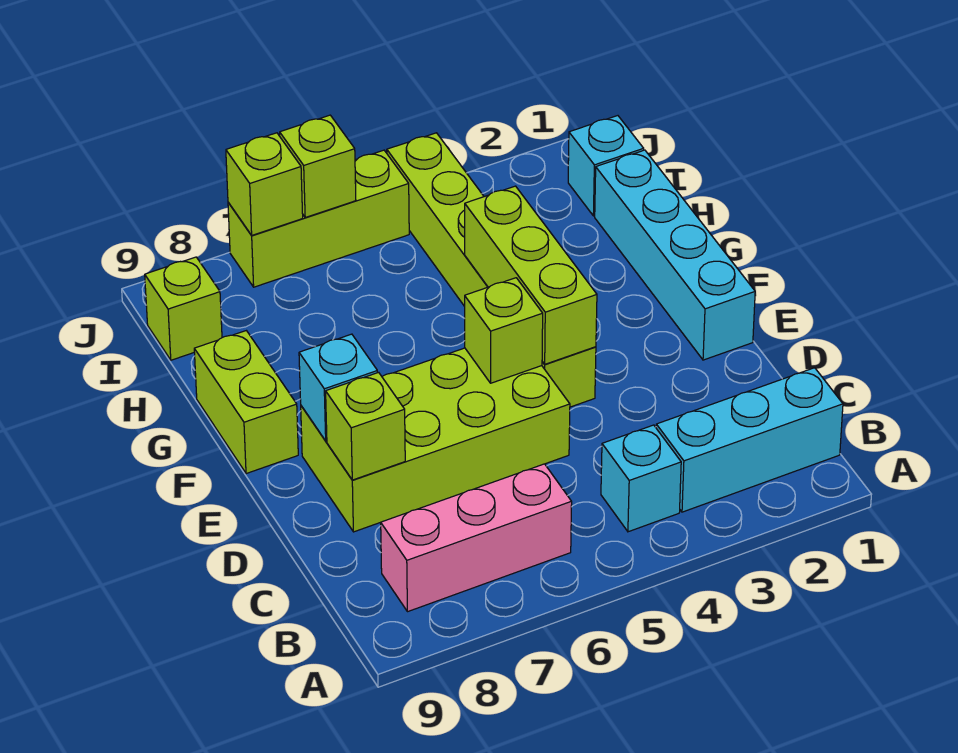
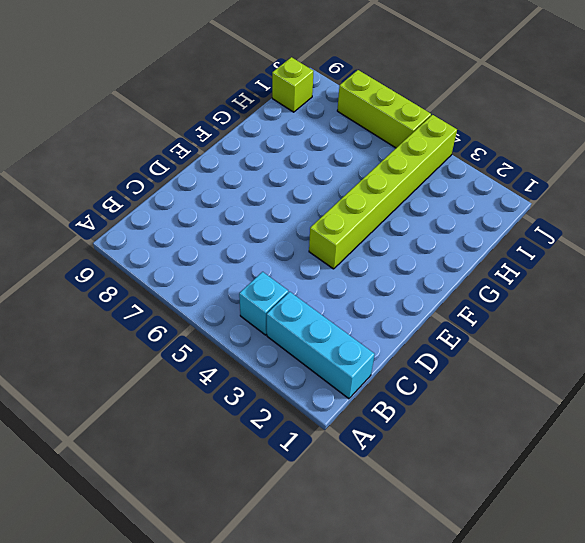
none -> pink brick B6:B8 level 1
none -> lime brick D5:E8 level 1
none -> cyan brick E1:H1 level 1

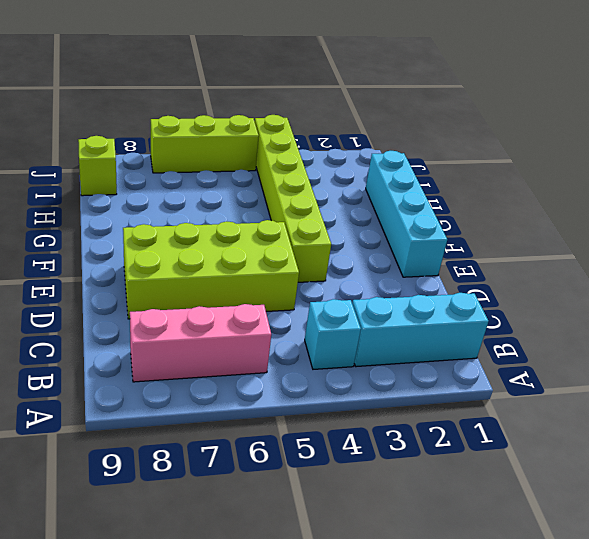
none -> lime brick F9:G9 level 1
none -> cyan brick I1 level 1
none -> lime brick D8 level 2

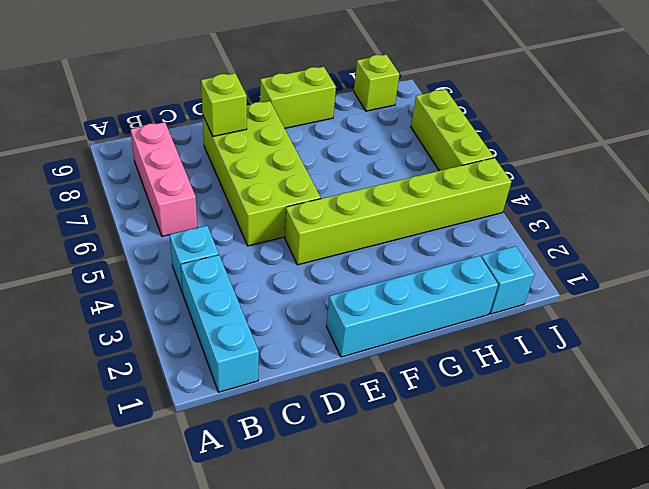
none -> lime brick E4:G4 level 2
none -> lime brick E5 level 2
none -> cyan brick E8 level 2

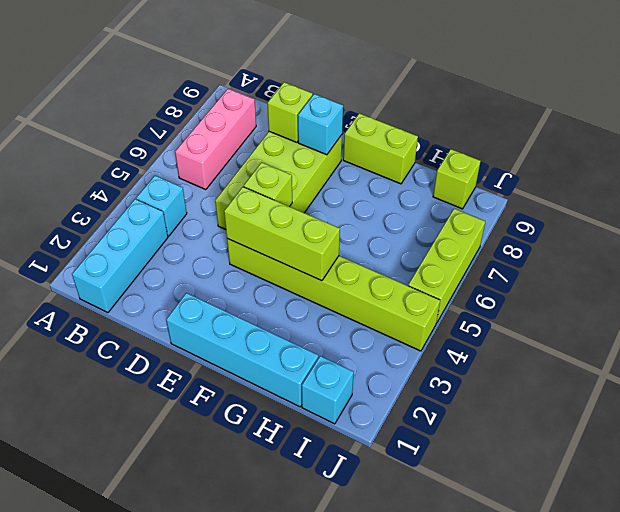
none -> lime brick J6 level 2
none -> lime brick J7 level 2

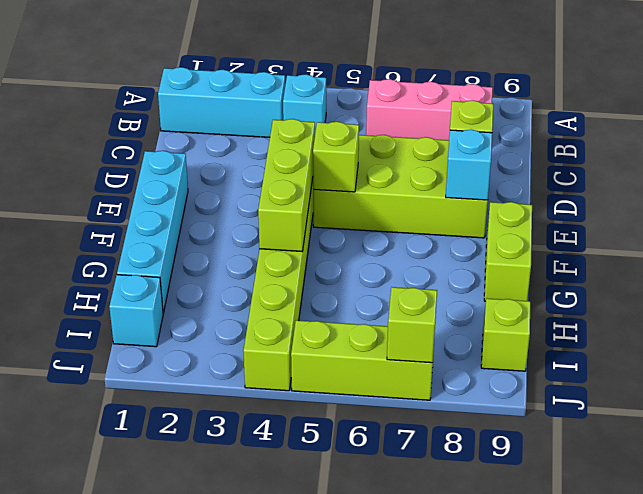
none -> lime brick J6 level 2

